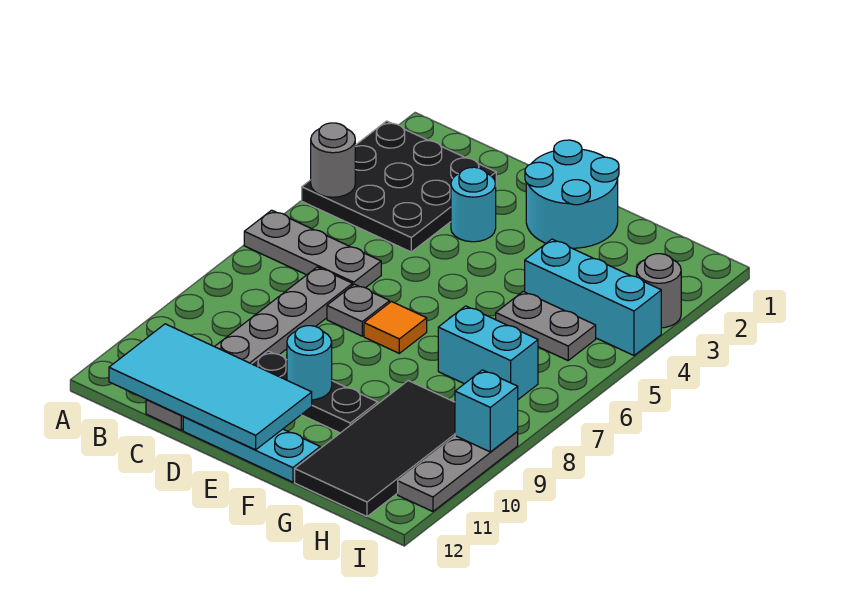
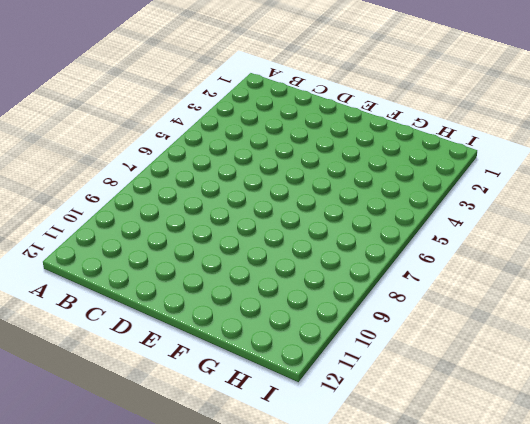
none -> black plate A2:C4 level 1
none -> grey plate A6:C6 level 1
none -> grey plate C7:C12 level 1

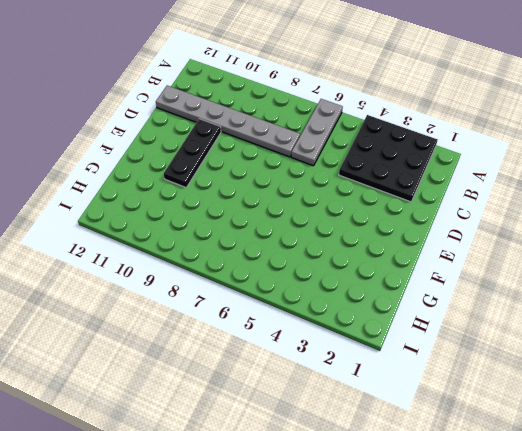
none -> cyan round brick D3 level 1
none -> grey plate D7 level 1
none -> cyan plate D12:F12 level 1

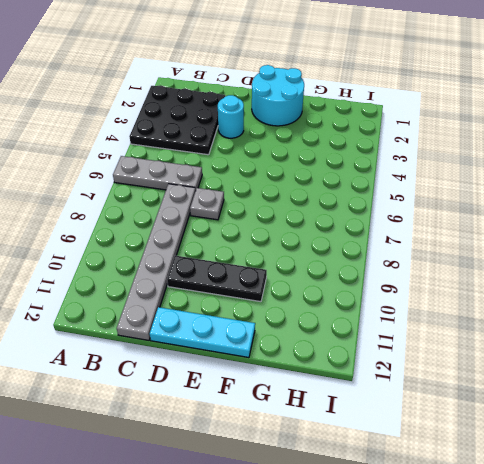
none -> orange tile E7 level 1
none -> cyan brick G4:I4 level 1
none -> grey plate G5:H5 level 1

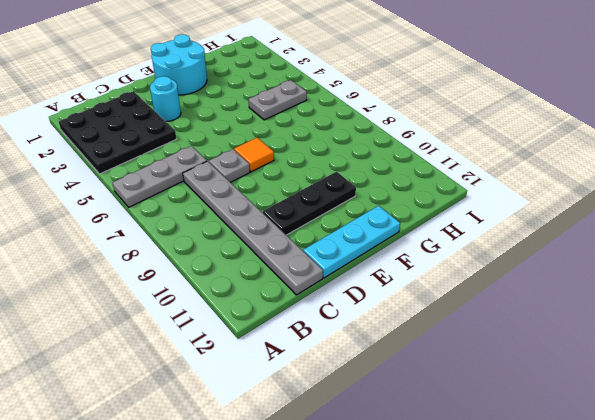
none -> cyan brick G4:I4 level 1
none -> cyan brick G7:H7 level 1
none -> black tile G9:H12 level 1

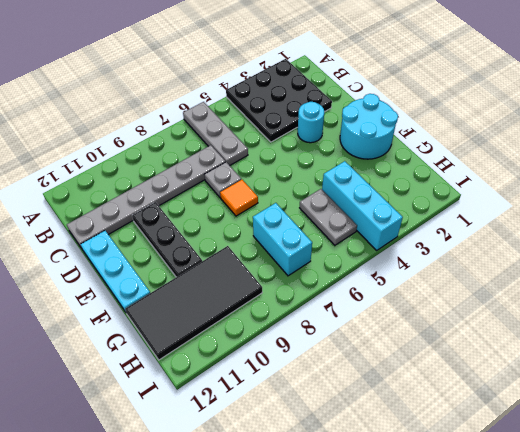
none -> grey round brick I3 level 1
none -> grey plate I9:I11 level 1
none -> grey round brick A4 level 2

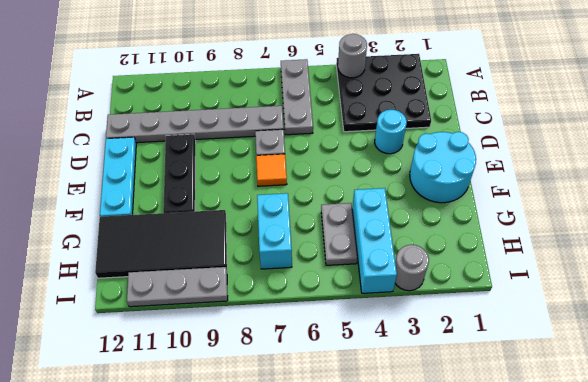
none -> cyan tile B11:E12 level 2
none -> cyan round brick E10 level 2
none -> cyan brick I9 level 2

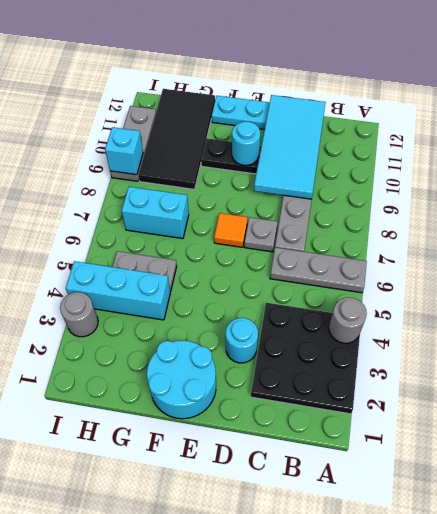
cyan tile C9:D12 level 2 -> cyan tile B11:E12 level 2

